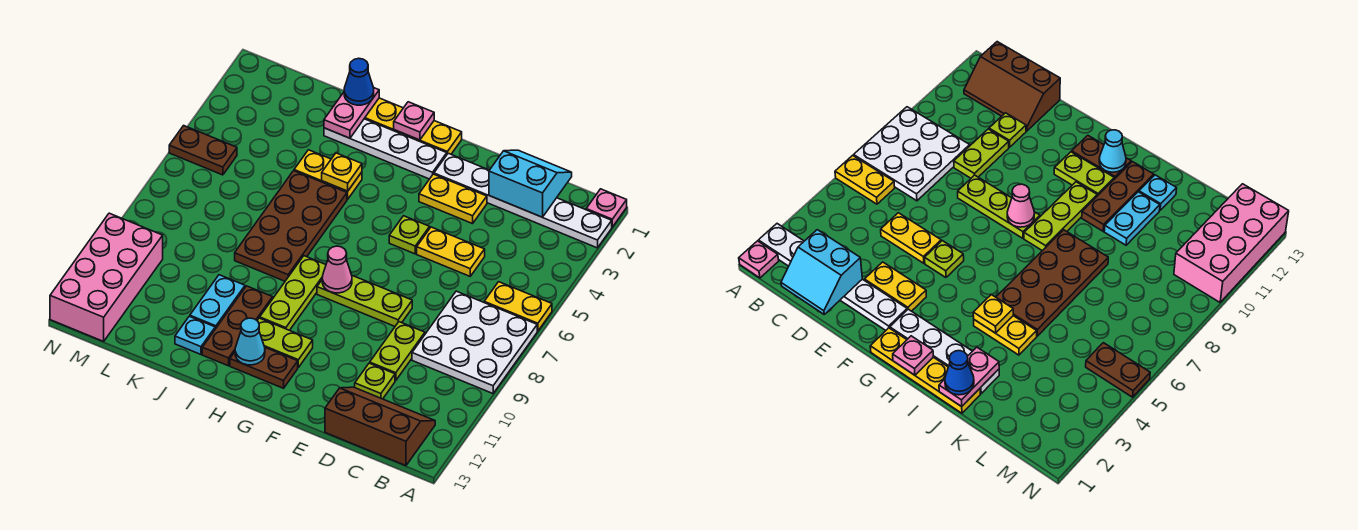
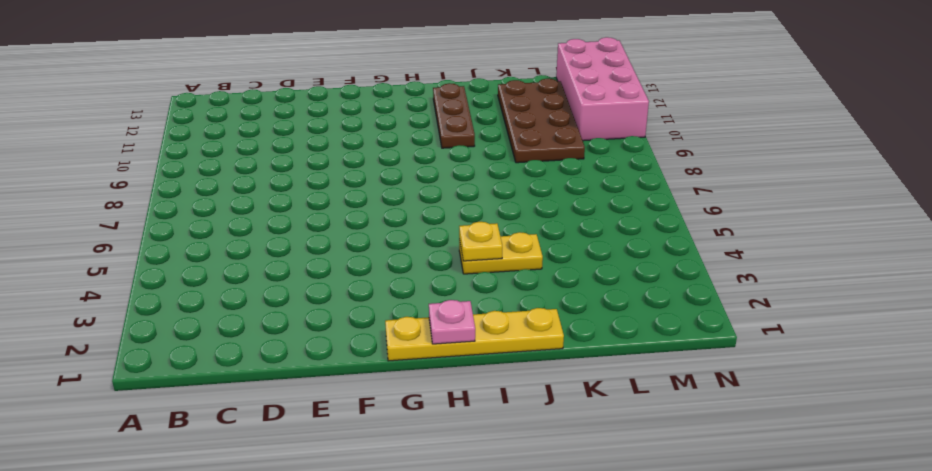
brown plate K9:L12 level 1 -> brown plate I5:J8 level 1
none -> pink plate A1 level 1
none -> white plate A2:F2 level 1
none -> yellow plate A6:B6 level 1
none -> white plate A7:C9 level 1

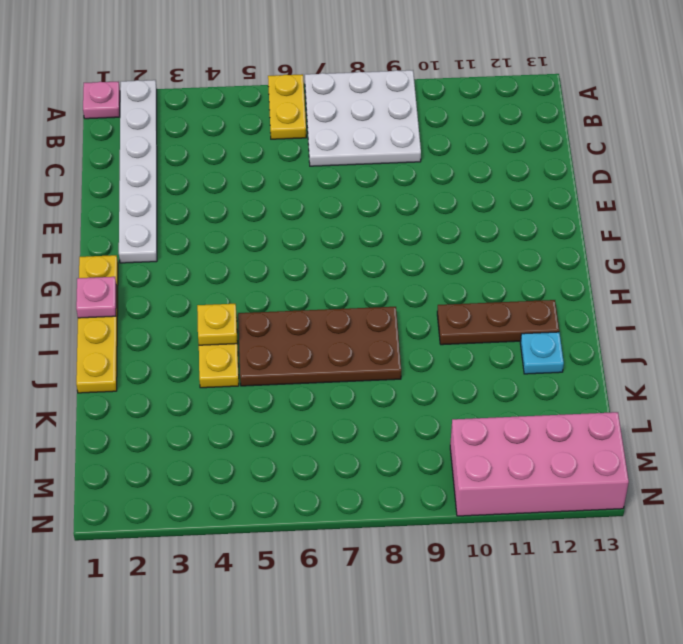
none -> brown slope B12:D13 level 1 top 13
none -> yellow plate D5:E5 level 1
none -> lime plate D9:D10 level 1
none -> lime plate D11 level 1

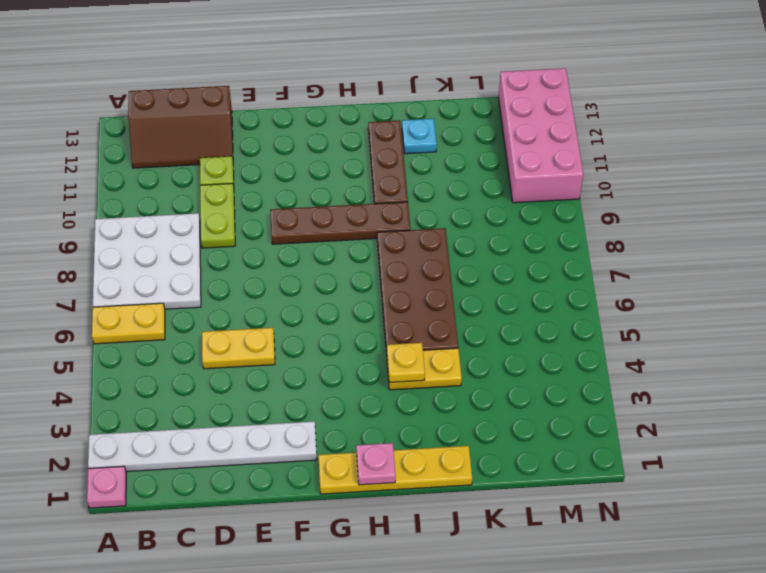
brown plate F9:I9 level 1 -> lime plate H8:H10 level 1
none -> yellow plate E3:F3 level 1
none -> lime plate E8:G8 level 1
none -> lime plate F5 level 1
none -> white plate G2:J2 level 1

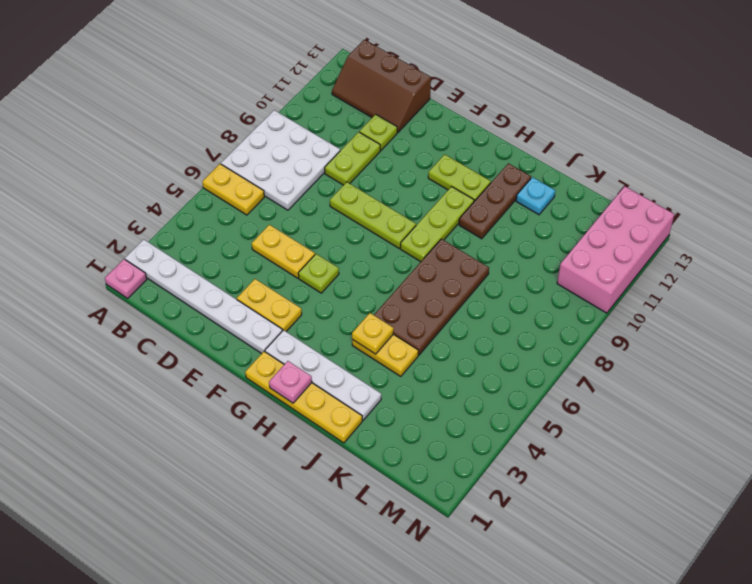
none -> brown plate G12:H12 level 1
none -> cyan plate J10:J11 level 1
none -> brown plate M5:N5 level 1
none -> cyan slope C1:D2 level 2 top 2

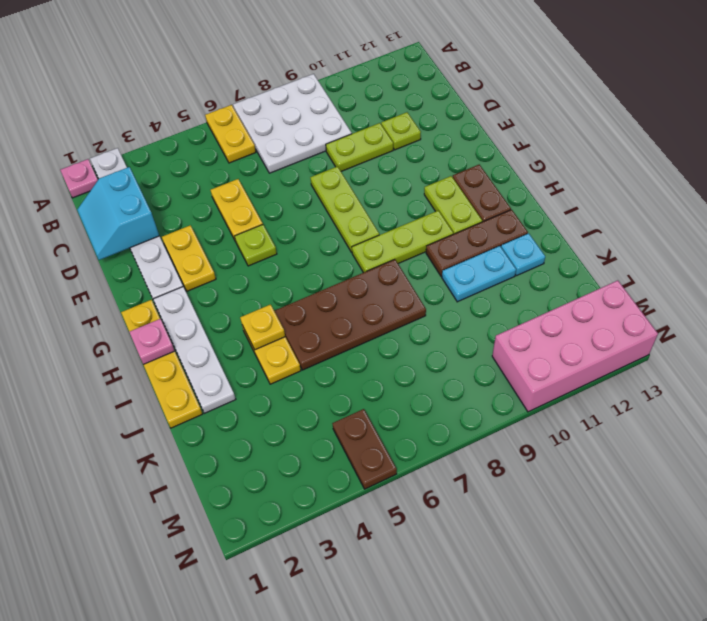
none -> brown slope B12:D13 level 1 top 13
none -> pink cone G8 level 2
none -> cyan cone H12 level 2
none -> pink plate J1:J2 level 2

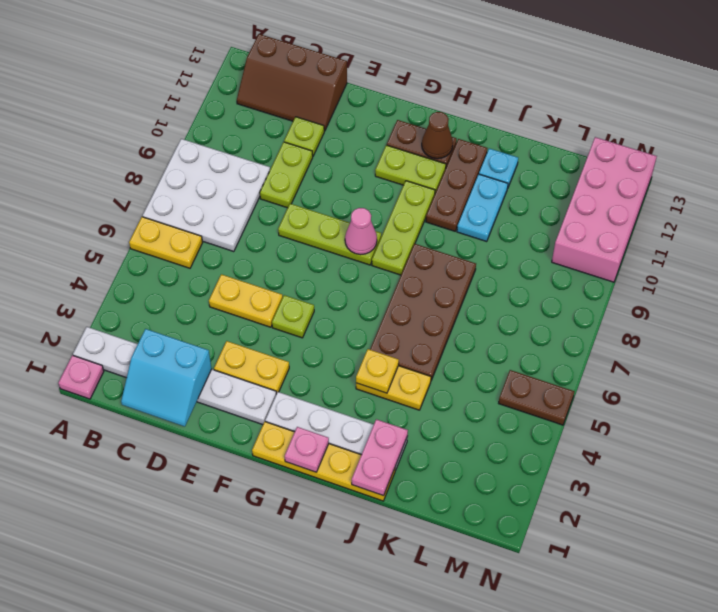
brown cone H12 level 2 -> cyan cone H12 level 2
none -> blue cone J1 level 3

